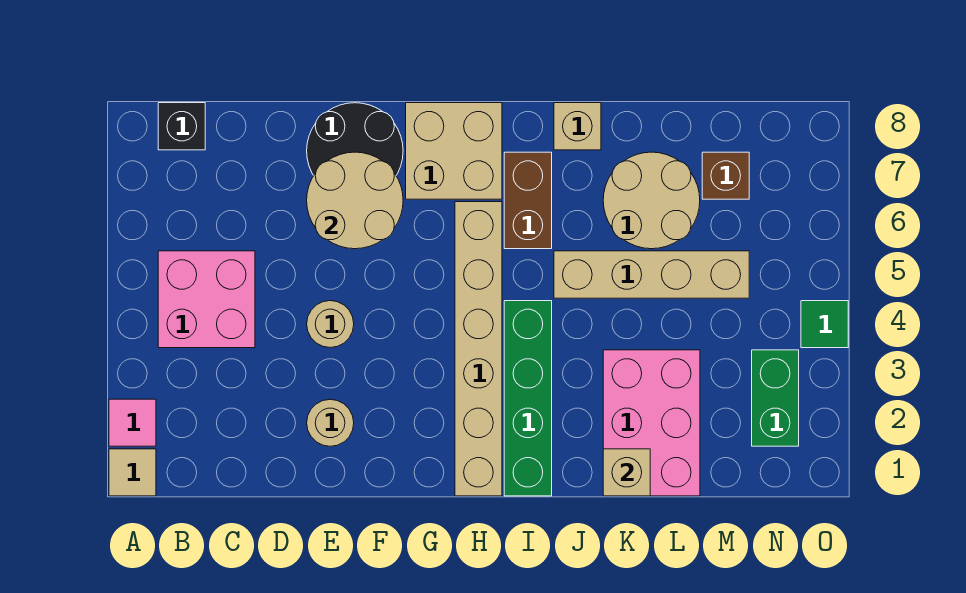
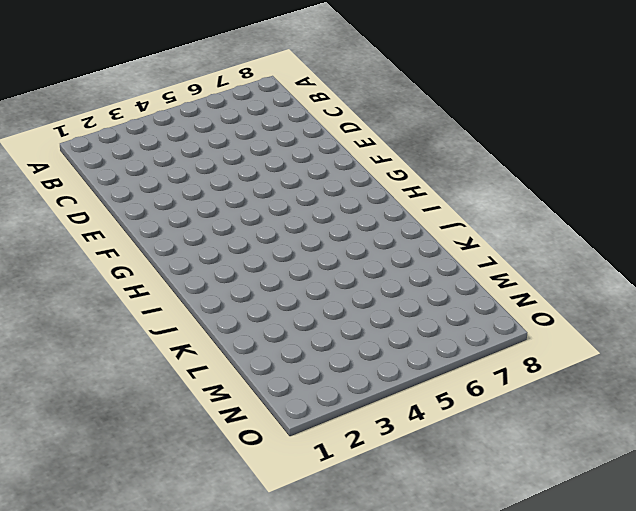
none -> tan tile A1 level 1
none -> pink tile A2 level 1
none -> pink brick B4:C5 level 1

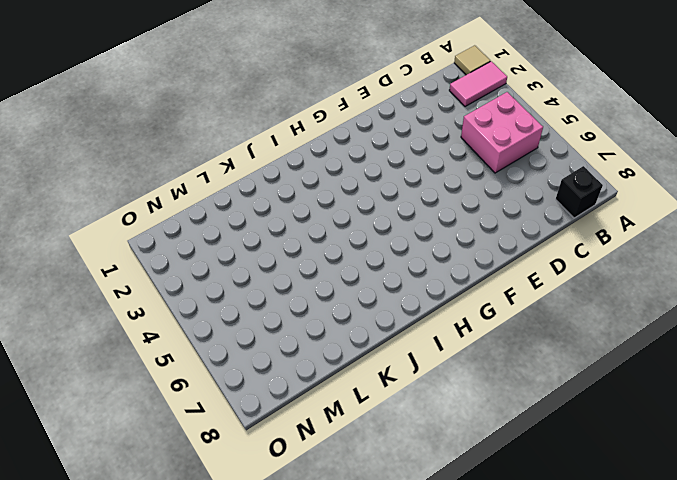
pink tile A2:B2 level 1 -> pink tile A2 level 1
none -> tan round brick E2 level 1
none -> tan round brick E4 level 1
none -> black round brick E7:F8 level 1

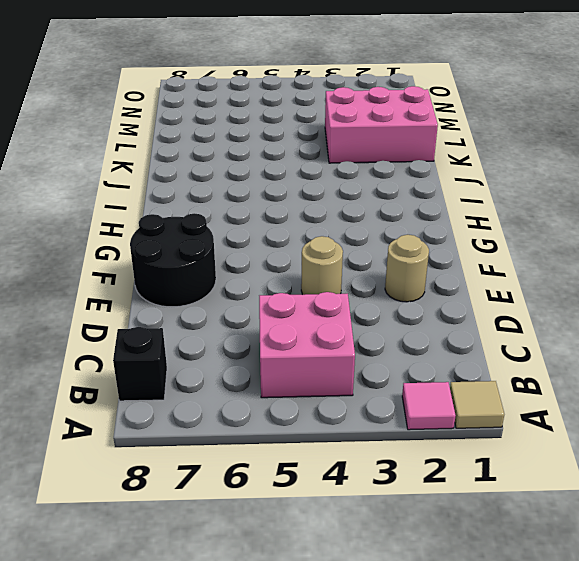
none -> tan brick G7:H8 level 1
none -> tan brick H1:H6 level 1
none -> green brick I1:I4 level 1

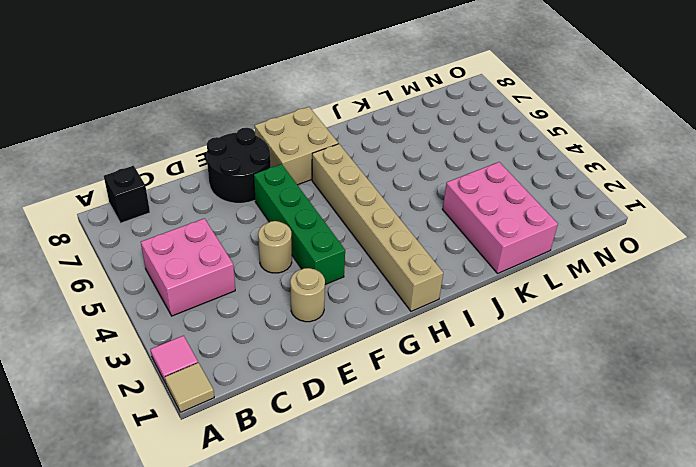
green brick F3:F6 level 1 -> green brick I1:I4 level 1
none -> brown brick I6:I7 level 1
none -> tan brick J5:M5 level 1
none -> tan brick J8 level 1

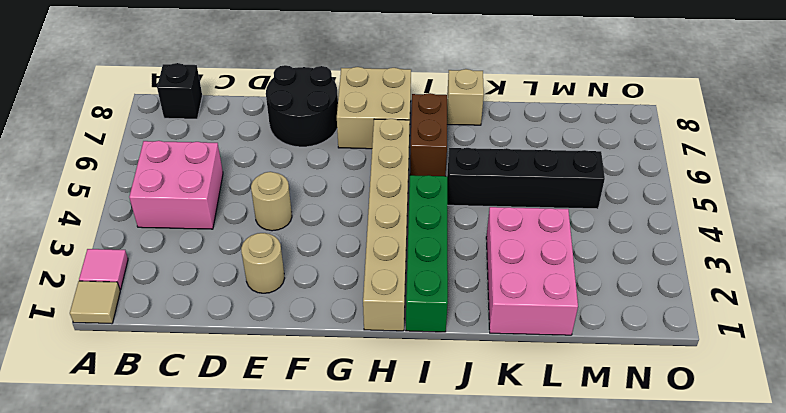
black brick J5:M5 level 1 -> tan brick J5:M5 level 1
none -> tan round brick K6:L7 level 1
none -> brown brick M7 level 1
none -> green brick N2:N3 level 1

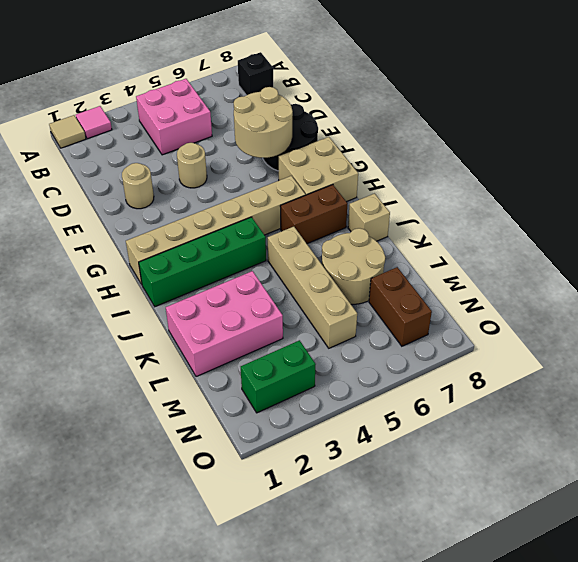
brown brick M7:N7 level 1 -> brown brick M7 level 1
none -> green tile O4 level 1
none -> tan brick K1 level 2

